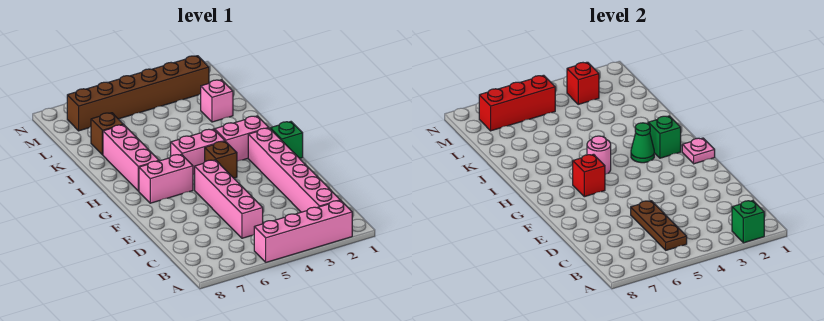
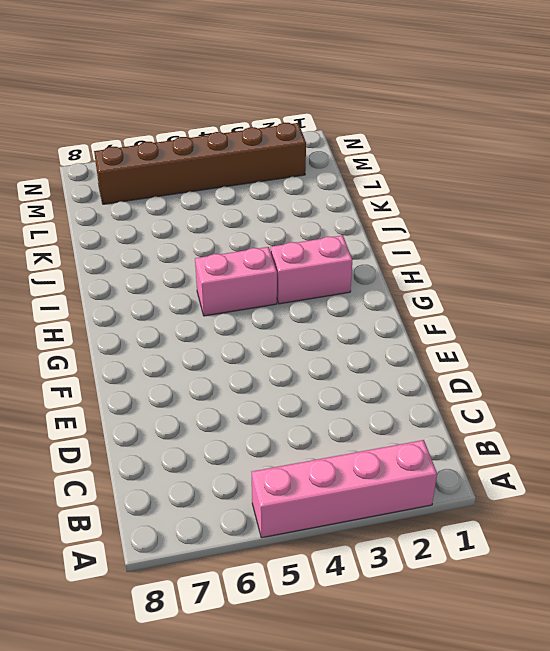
none -> pink brick B2:G2 level 1
none -> pink brick C5:F5 level 1
none -> green brick G1 level 1

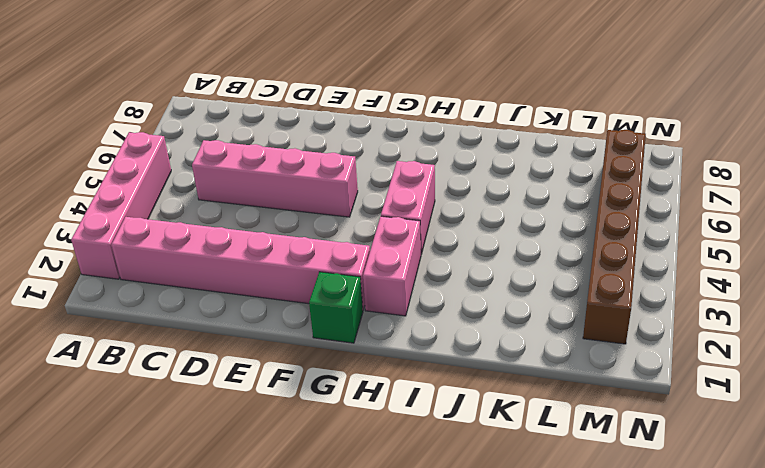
none -> brown brick G4 level 1
none -> pink brick G6:G7 level 1
none -> pink brick H7:J7 level 1

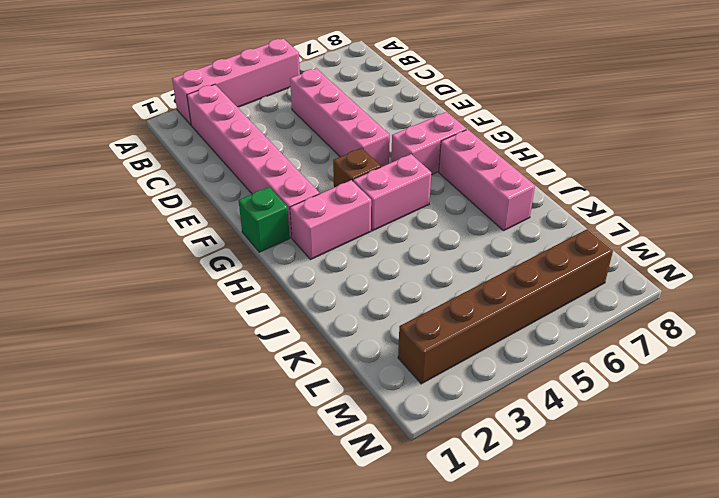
none -> pink brick K2 level 1
none -> brown brick K7 level 1
none -> green brick A2 level 2

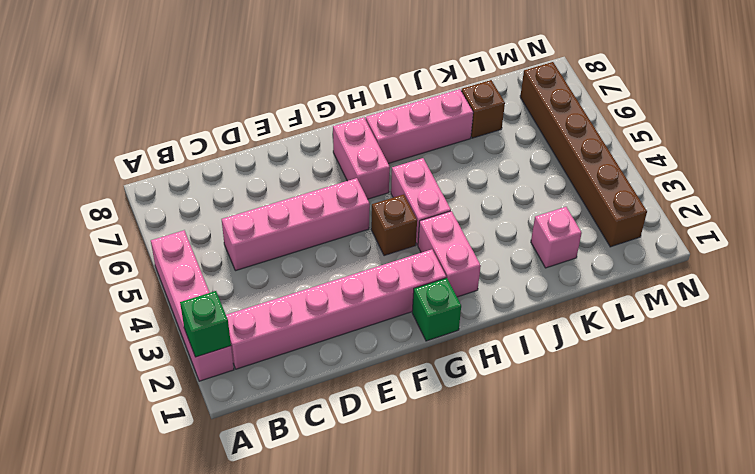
none -> brown plate B5:D5 level 2
none -> pink plate G1 level 2
none -> red brick G6 level 2

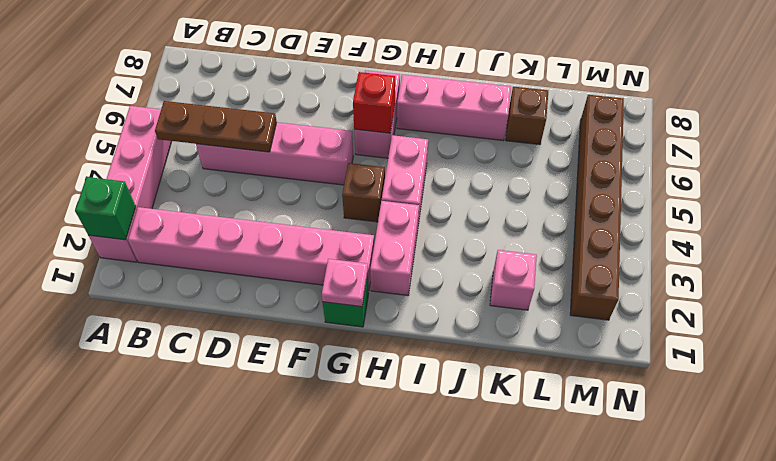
none -> green brick H2 level 2
none -> green cone H3 level 2
none -> pink round brick H5 level 2

